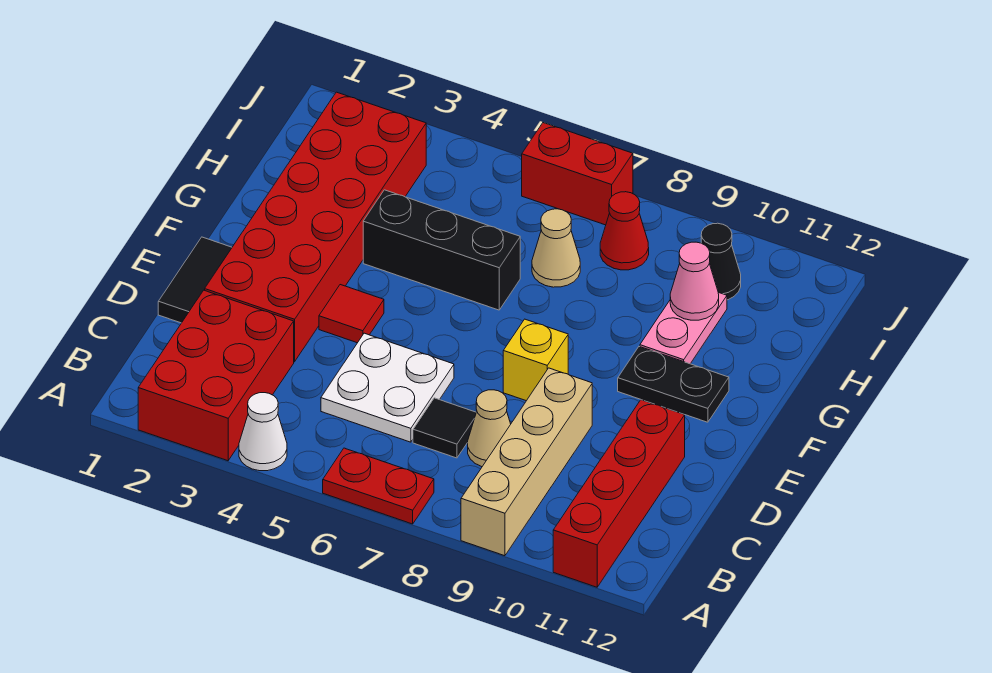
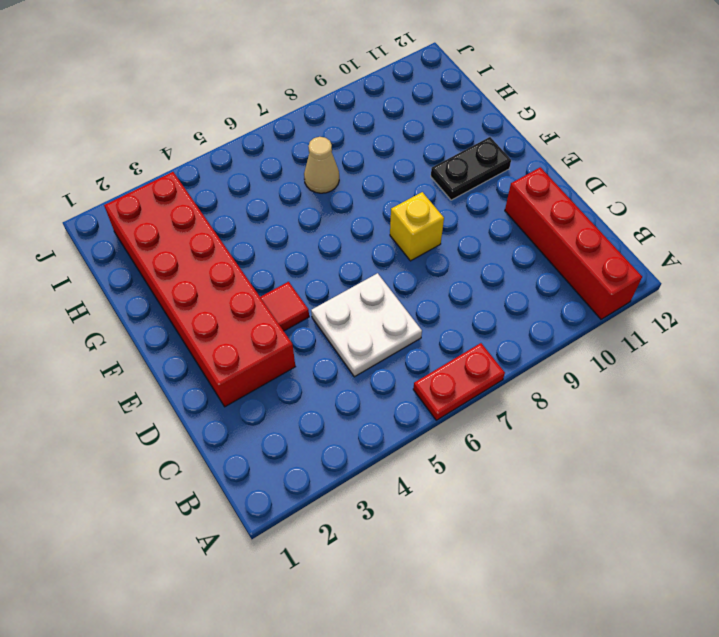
none -> red brick A2:C3 level 1
none -> white cone A4 level 1
none -> tan brick A9:D9 level 1

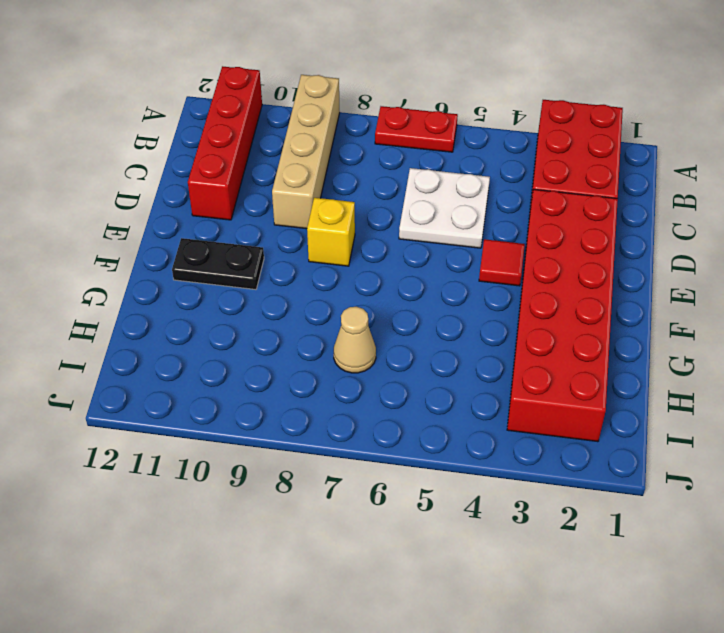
none -> white cone A4 level 1
none -> black tile C7 level 1
none -> tan cone C8 level 1

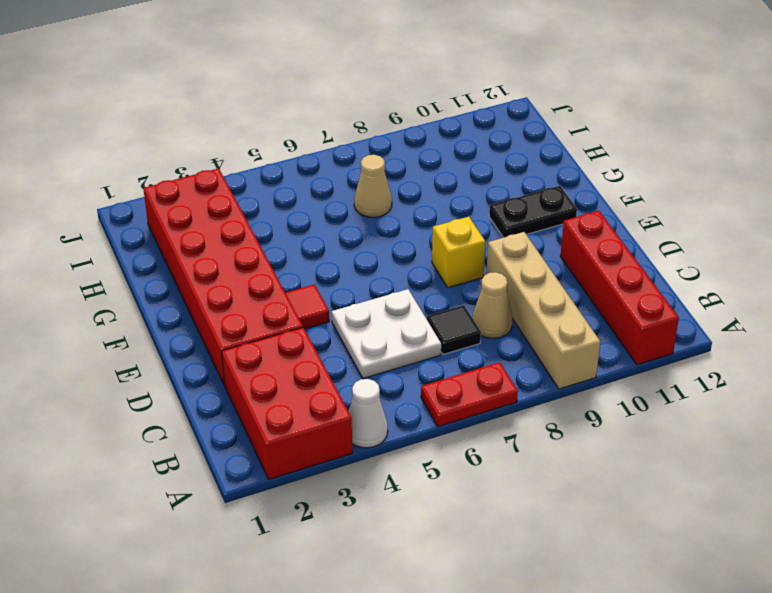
none -> black tile D1:E1 level 1
none -> black brick G4:G6 level 1
none -> pink plate G10:H10 level 1

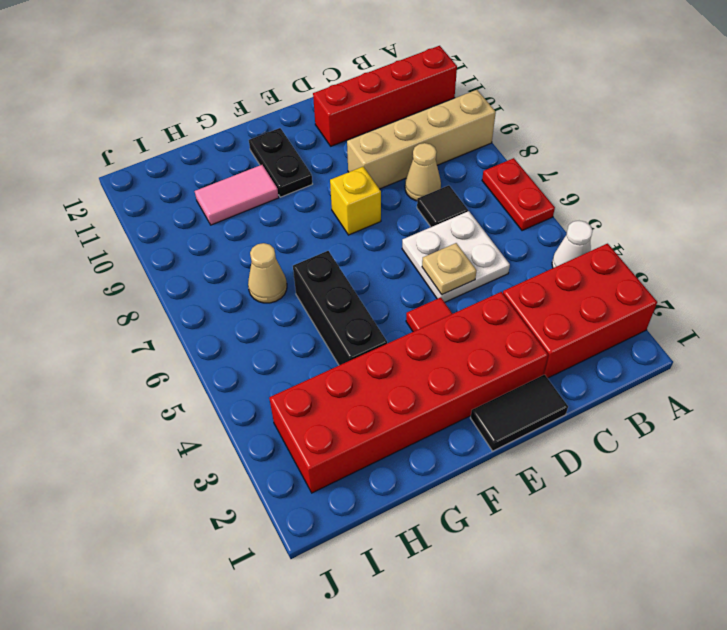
tan plate D5 level 2 -> none
pink tile G10:H10 level 1 -> pink plate G10:H10 level 1
none -> red cone I8 level 1
none -> black cone I10 level 1
none -> red brick J6:J7 level 1

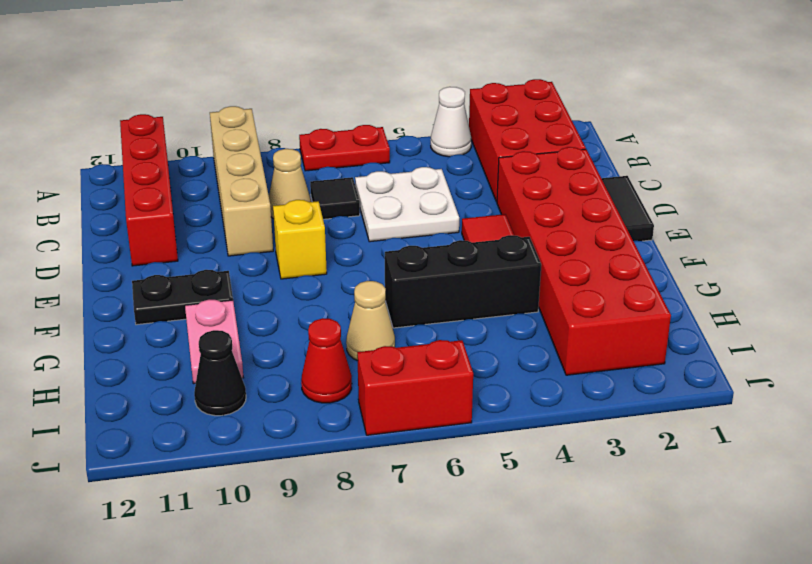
none -> pink cone H10 level 2

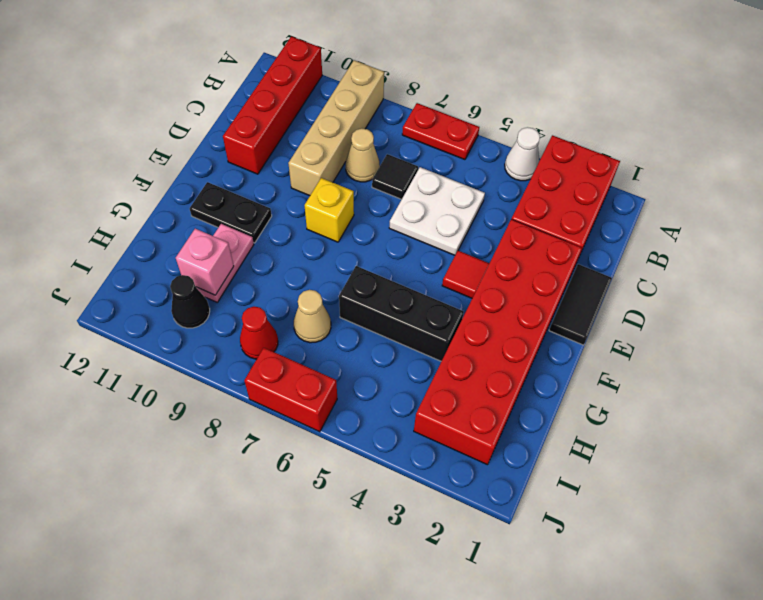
pink brick H10 level 2 -> pink cone H10 level 2

